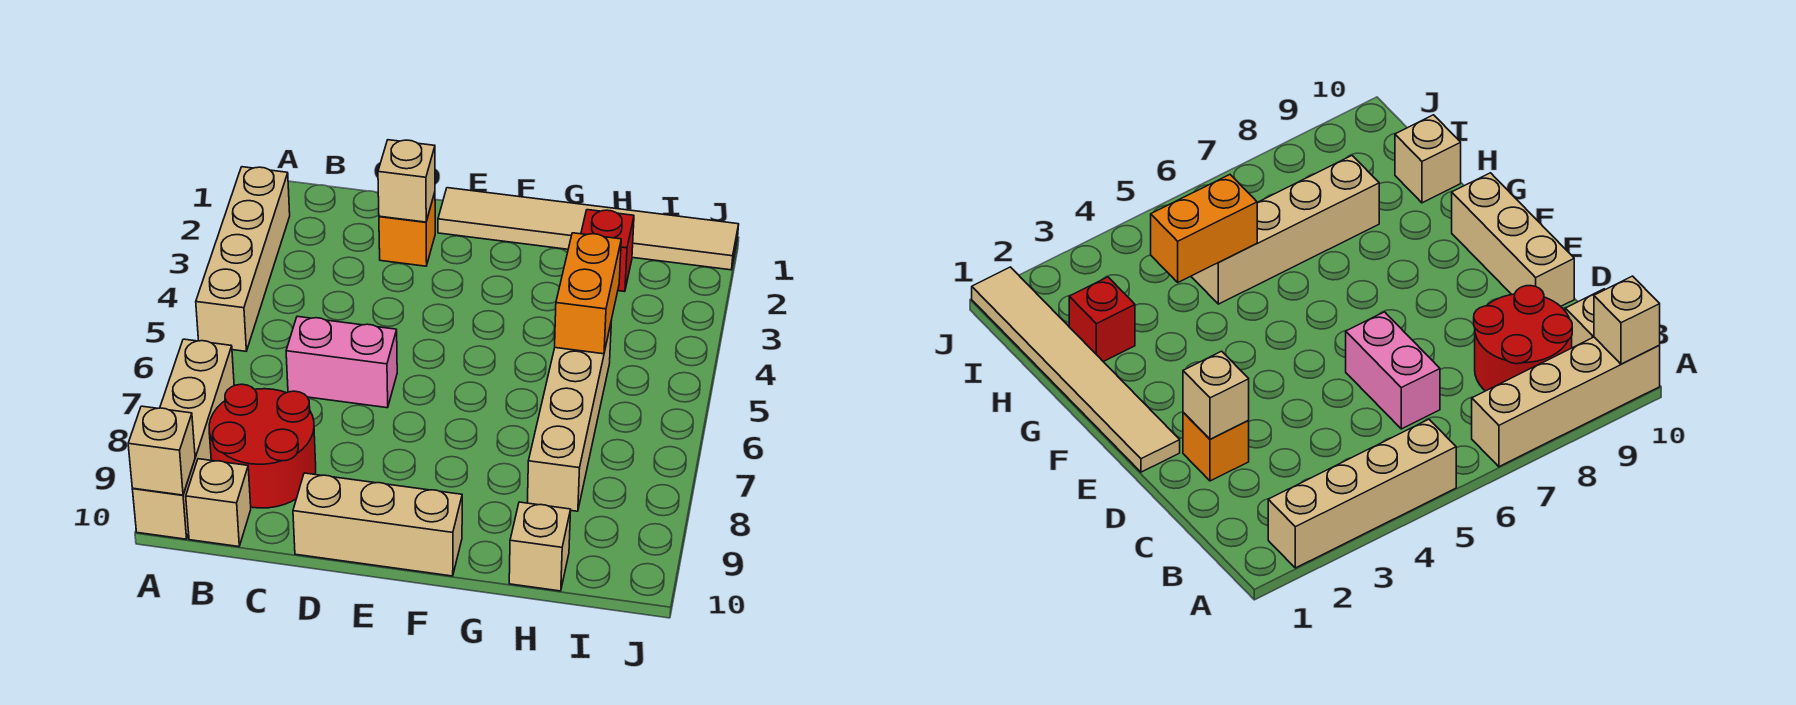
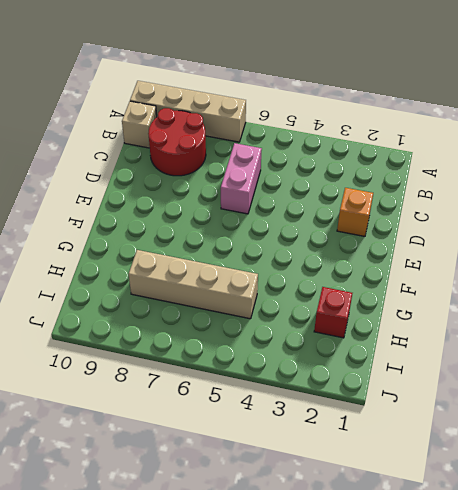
none -> tan brick A2:A5 level 1
none -> tan brick D10:F10 level 1
none -> tan tile E1:J1 level 1

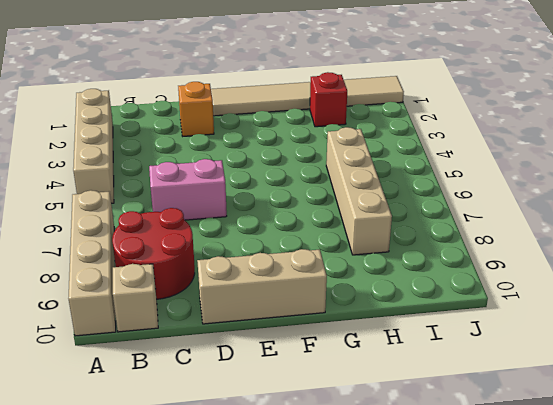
none -> tan brick H10 level 1
none -> tan brick A10 level 2
none -> tan brick D2 level 2

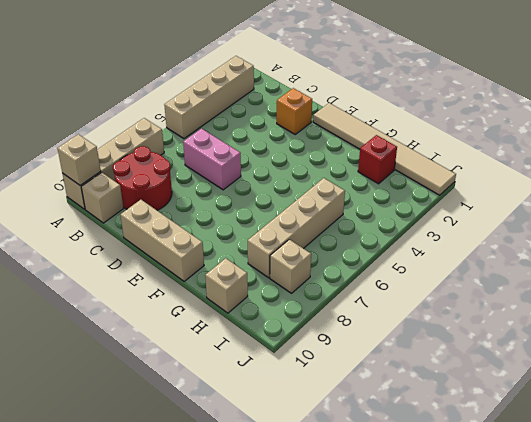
tan brick I8 level 1 -> tan brick D2 level 2
none -> orange brick H4:H5 level 2

